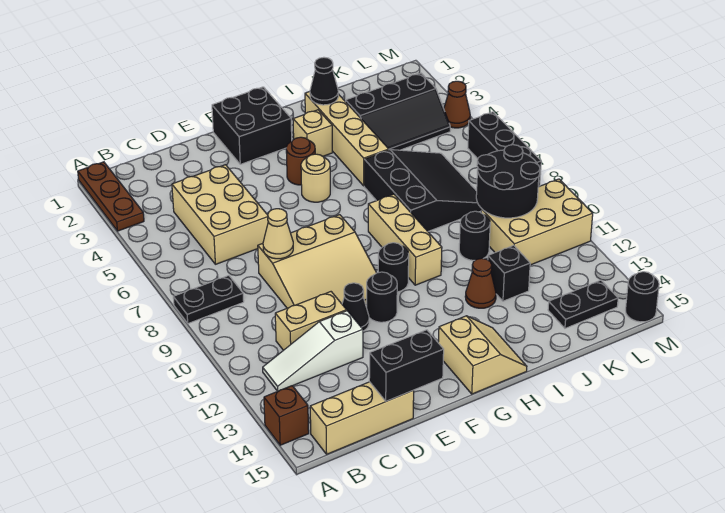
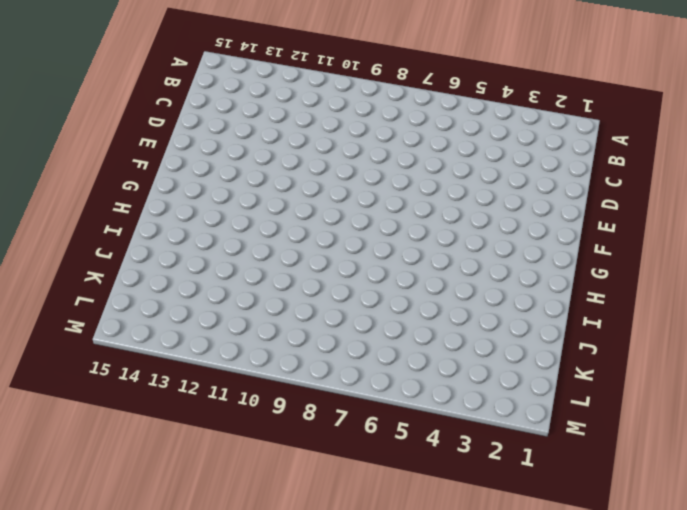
none -> brown plate A1:A3 level 1
none -> black plate A8:B8 level 1
none -> brown brick A14 level 1
none -> white slope B12:D12 level 1 top D

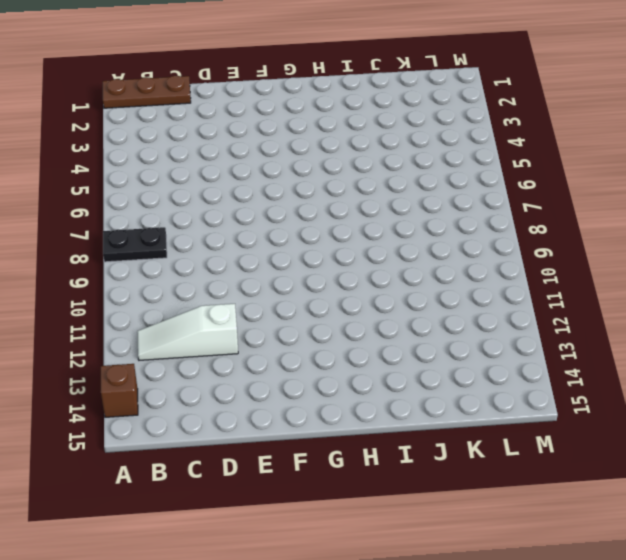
brown plate A1:C1 level 1 -> brown plate A1:A3 level 1
none -> tan brick B15:D15 level 1
none -> tan brick C4:D6 level 1
none -> tan brick C11:D11 level 1
none -> tan slope D8:F10 level 1 top 8

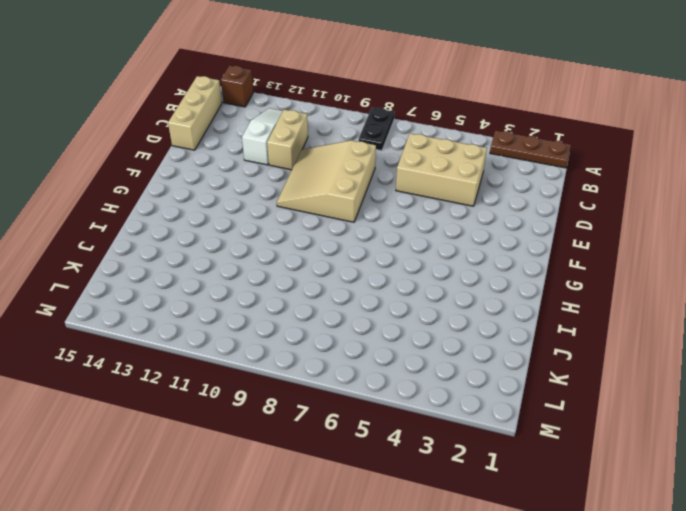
none -> black cone E11 level 1
none -> black brick F1:G2 level 1
none -> black round brick F11 level 1
none -> brown round brick G4 level 1

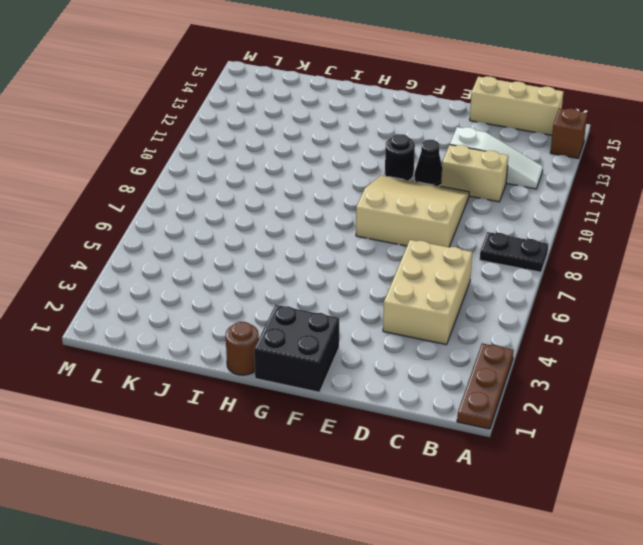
brown round brick H1 level 1 -> brown round brick G4 level 1
none -> tan round brick G5 level 1
none -> black round brick G10 level 1
none -> tan slope G14:H15 level 1 top G
none -> tan brick H3 level 1

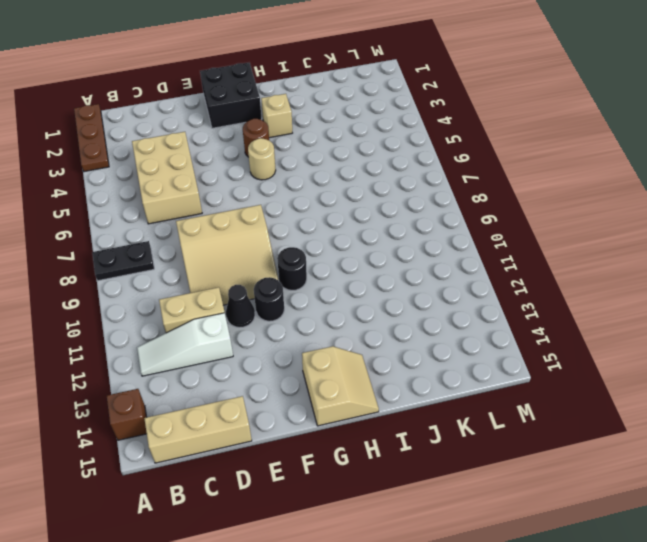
none -> tan brick H8:H10 level 1
none -> tan brick I2:I5 level 1
none -> black slope I6:K8 level 1 top I
none -> brown cone I12 level 1

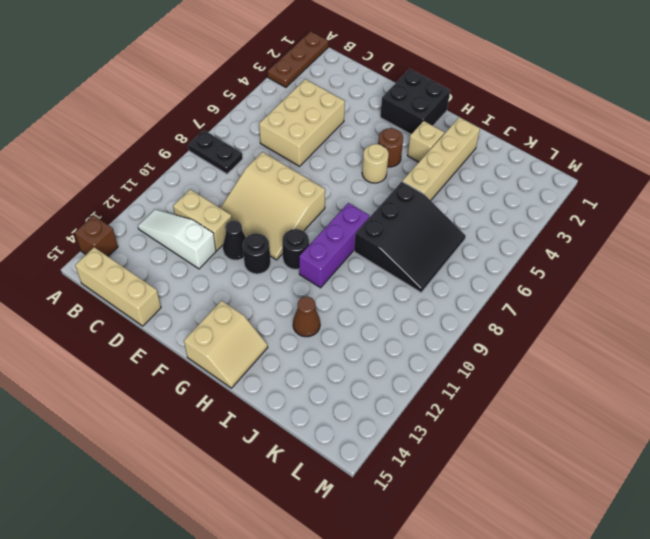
purple brick H8:H10 level 1 -> tan brick H8:H10 level 1
none -> black slope J3:L4 level 1 top 3
none -> black round brick J10 level 1
none -> black brick J12 level 1
none -> tan brick K10:M11 level 1

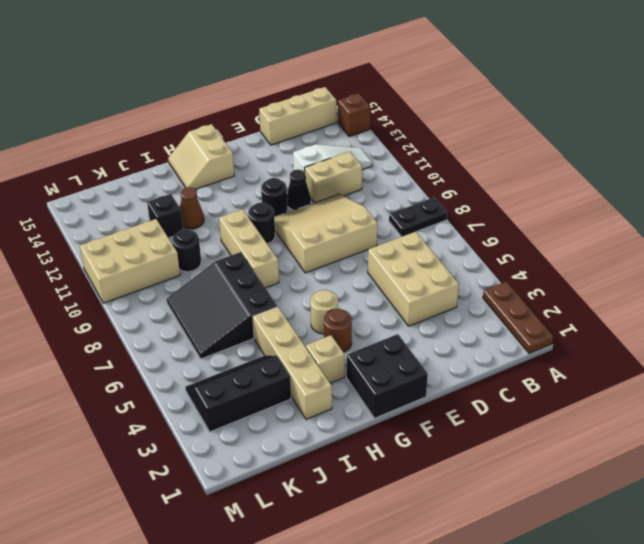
none -> black plate K14:L14 level 1
none -> brown cone M4 level 1
none -> black brick M6:M8 level 1
none -> black round brick M15 level 1

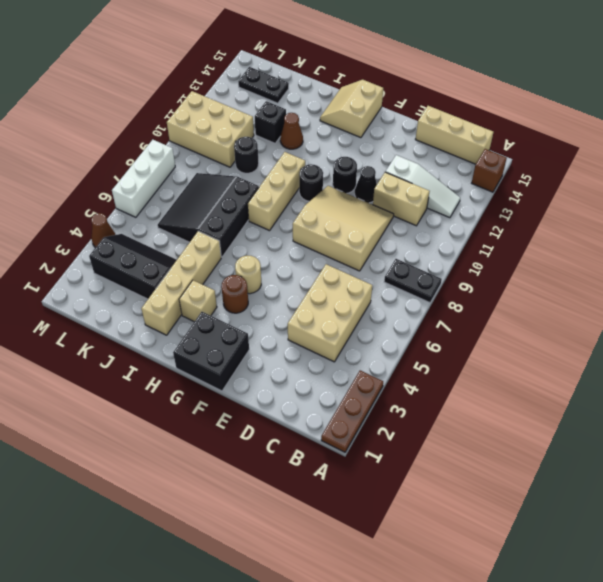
white brick M6:M8 level 1 -> black brick M6:M8 level 1
none -> black round brick M15 level 1
none -> tan cone D8 level 2
none -> black brick D15:E15 level 2
none -> black cone I2 level 2

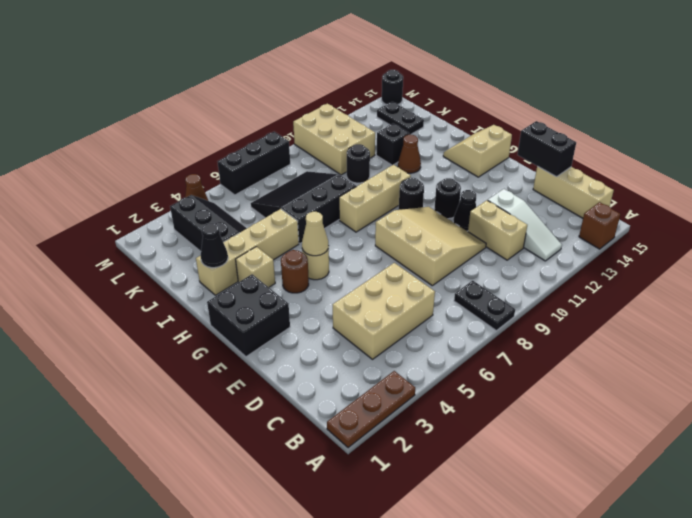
tan cone G5 level 2 -> tan cone D8 level 2
none -> black round brick K9:L10 level 2

